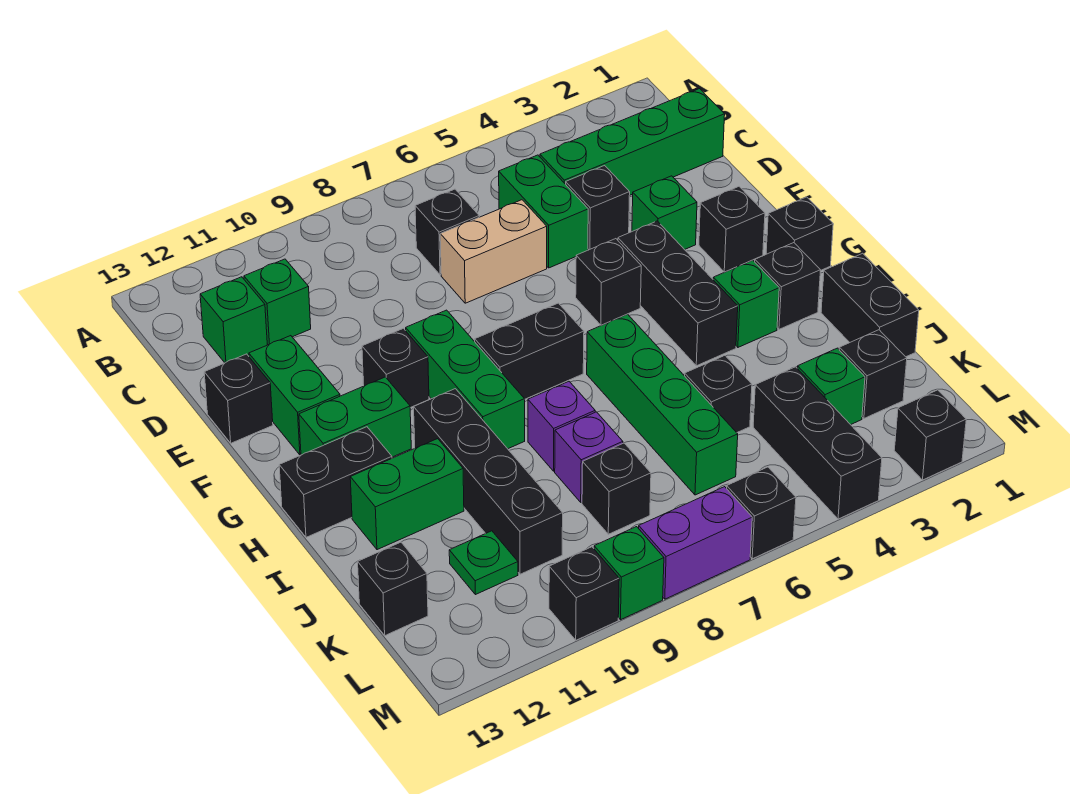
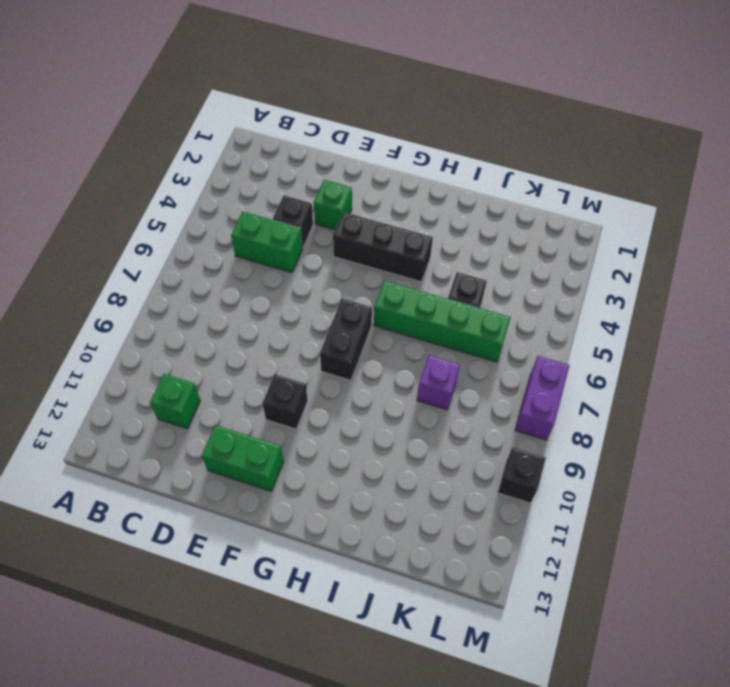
none -> green brick C1:C4 level 1
none -> black brick C7 level 1
none -> green brick C12 level 1
none -> tan brick D6:D7 level 1

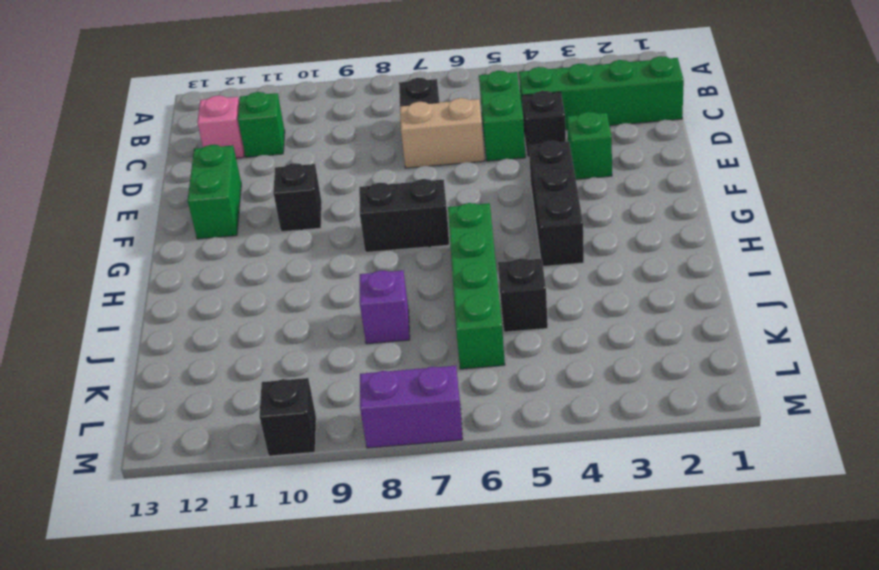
pink brick C12 level 1 -> green brick C12 level 1
none -> black brick E13 level 1
none -> black brick F2 level 1
none -> black brick F5 level 1
none -> green brick F9:H9 level 1

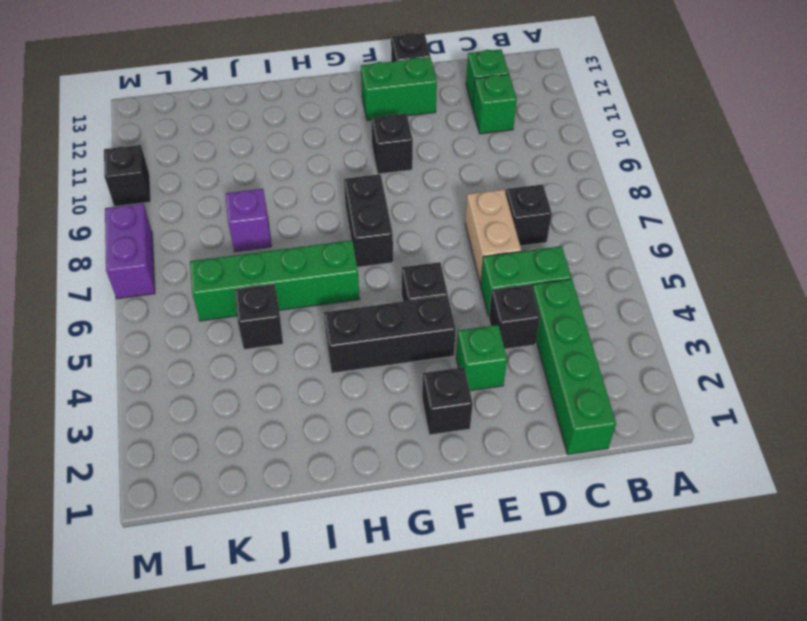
none -> green brick F9:H9 level 1
none -> black brick G1 level 1
none -> green brick G11:G12 level 1
none -> black brick H2 level 1

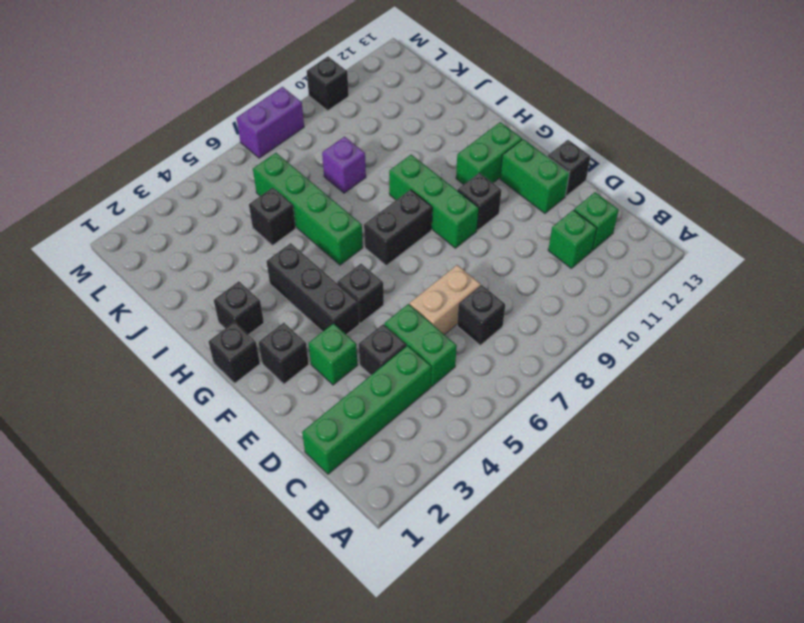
none -> green brick H3 level 1
none -> black brick H10:K10 level 1
none -> black brick H12:H13 level 1
none -> black brick I1:J1 level 1

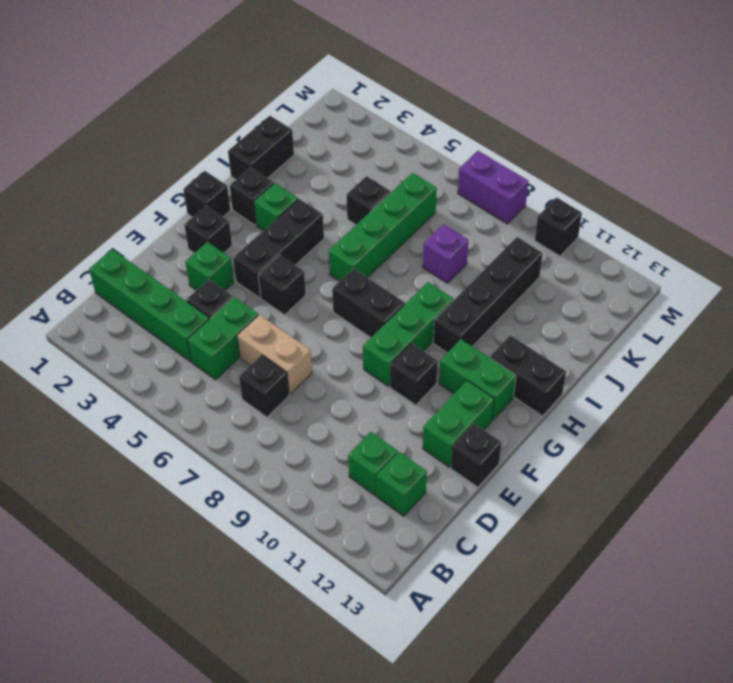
none -> purple brick I8 level 1
none -> green brick I11:I12 level 1
none -> black brick K2 level 1
none -> green brick K3 level 1

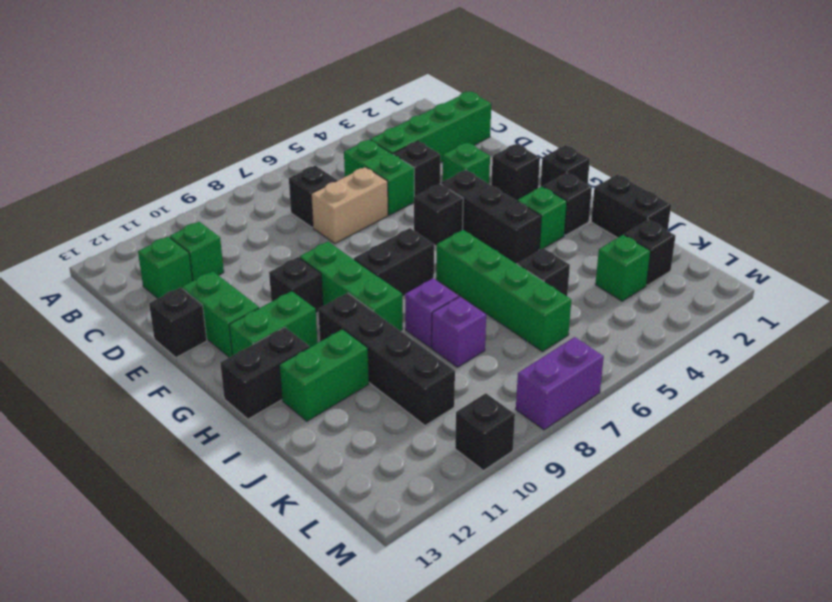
none -> black brick K4:M4 level 1
none -> black brick K8 level 1
none -> green plate K11 level 1
none -> black brick K13 level 1

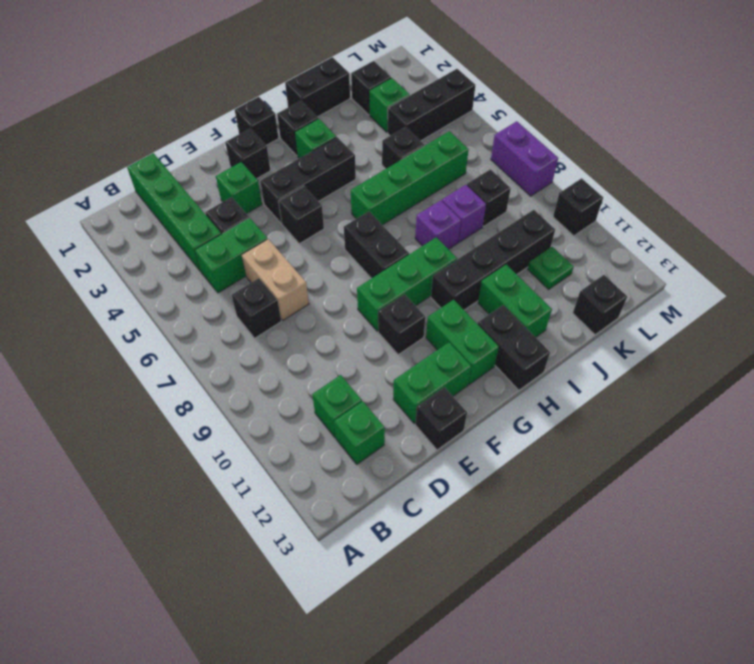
none -> black brick M2 level 1
none -> black brick M6 level 1
none -> green brick M9 level 1

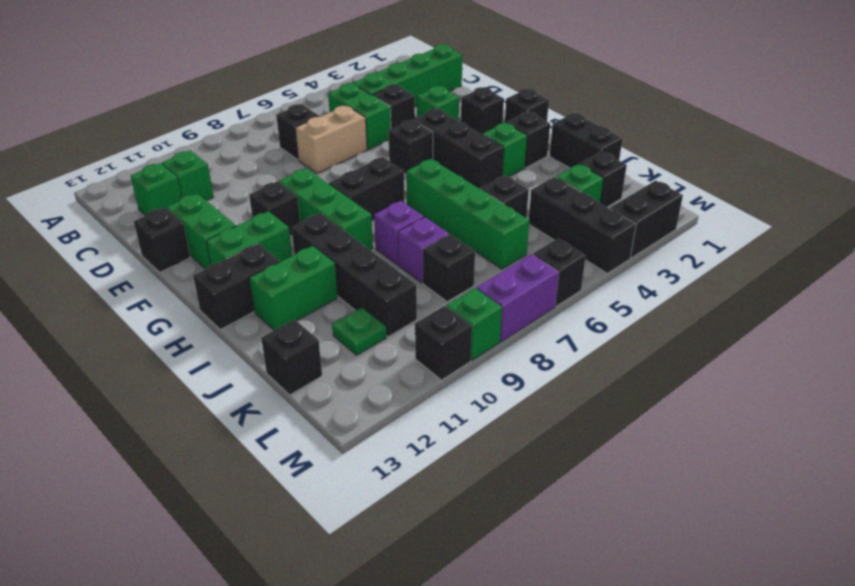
black brick M2:M3 level 1 -> black brick M2 level 1

